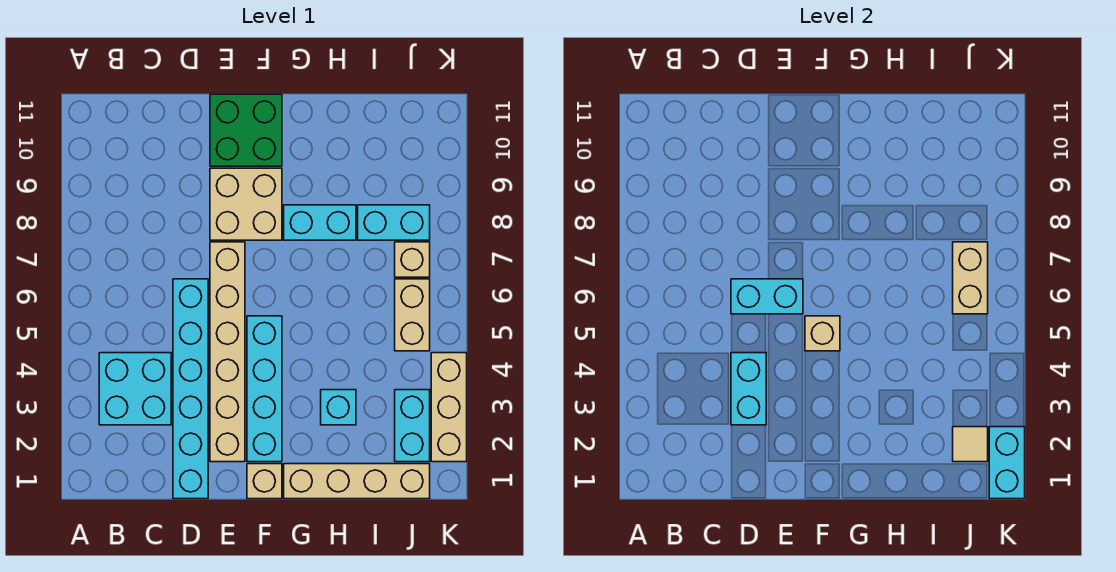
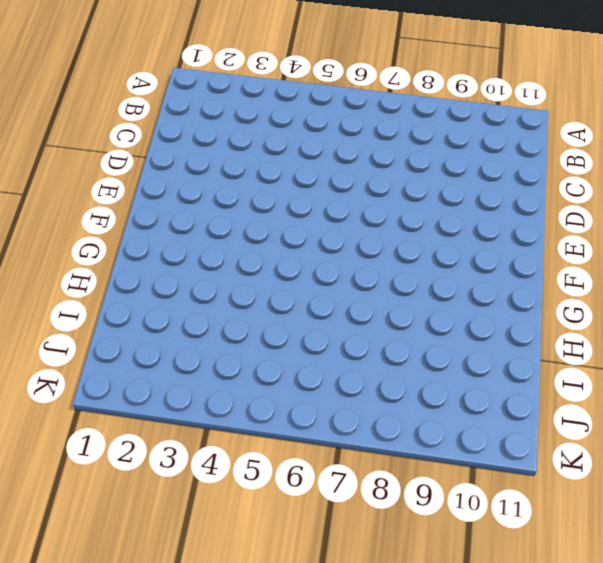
none -> cyan brick B3:C4 level 1
none -> cyan brick D1:D6 level 1
none -> tan brick E2:E7 level 1

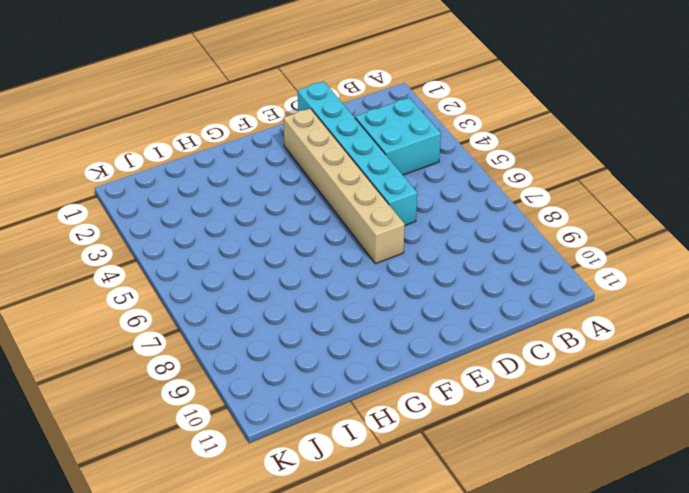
none -> tan brick E8:F9 level 1
none -> green brick E10:F11 level 1
none -> tan brick F1 level 1

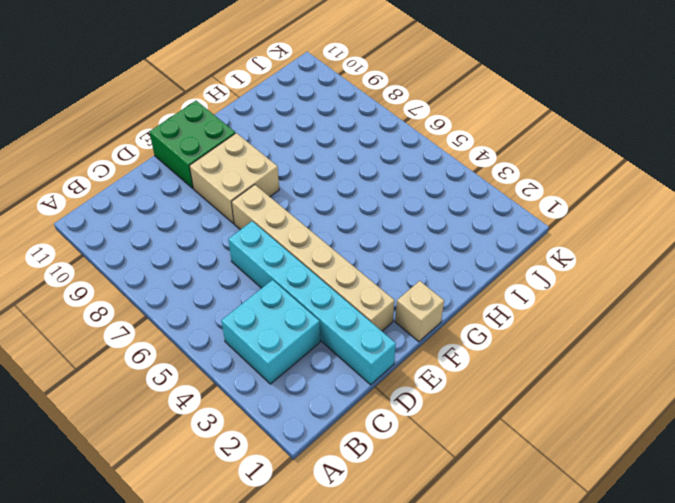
none -> cyan brick F2:F5 level 1
none -> tan brick G1:J1 level 1
none -> cyan brick G8:H8 level 1

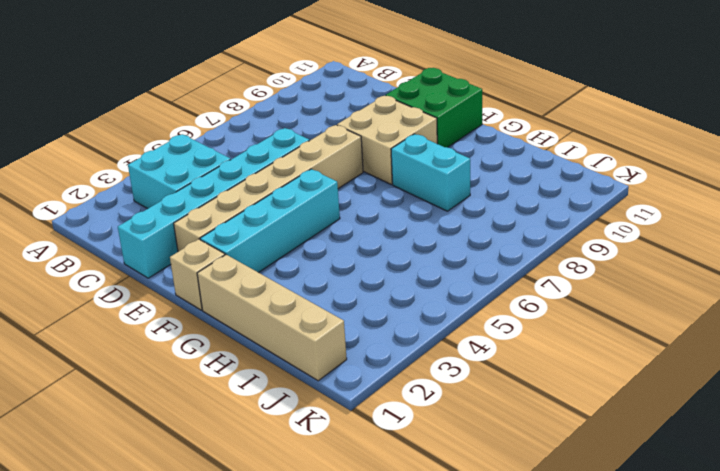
none -> cyan brick H3 level 1
none -> cyan brick I8:J8 level 1
none -> cyan brick J2:J3 level 1

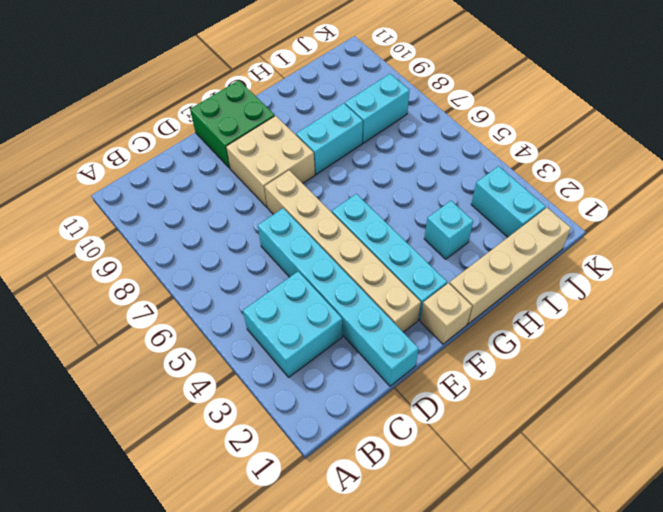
none -> tan brick J5:J6 level 1
none -> tan brick J7 level 1
none -> tan brick K2:K4 level 1

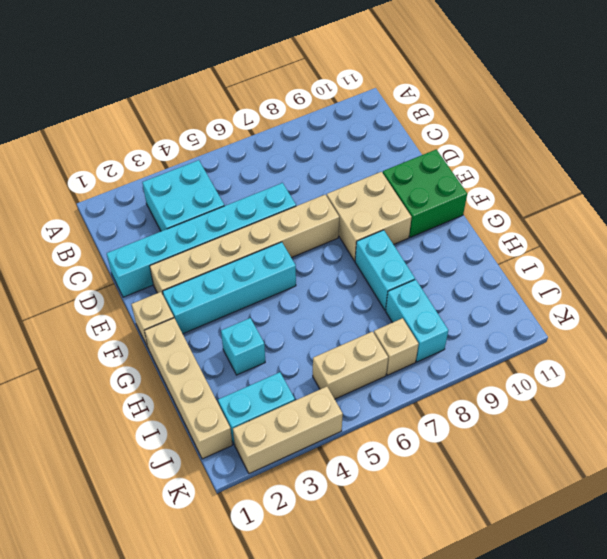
none -> cyan brick D3:D4 level 2
none -> cyan brick D6:E6 level 2
none -> tan brick F5 level 2

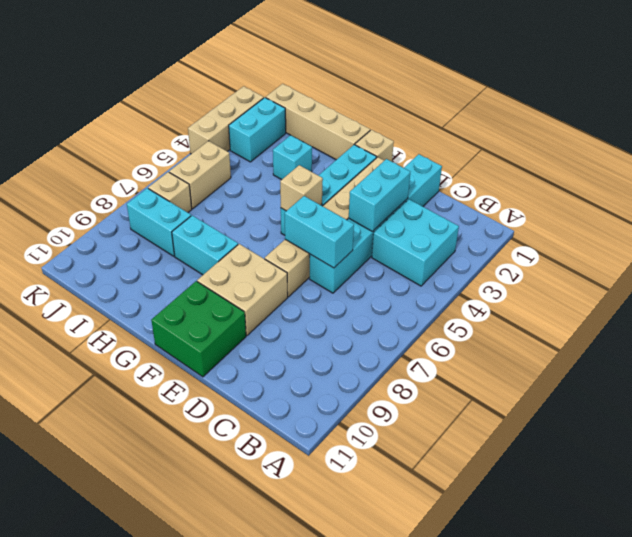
none -> tan tile J2 level 2
none -> tan brick J6:J7 level 2
none -> cyan brick K1:K2 level 2

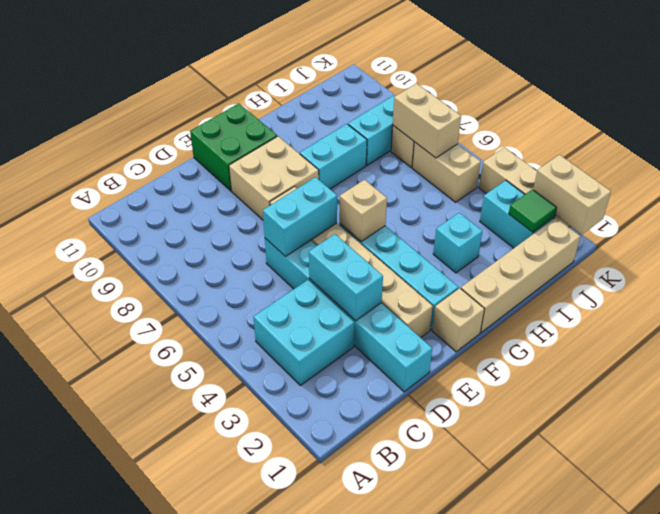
green tile J2 level 2 -> tan tile J2 level 2
tan brick K1:K2 level 2 -> cyan brick K1:K2 level 2

